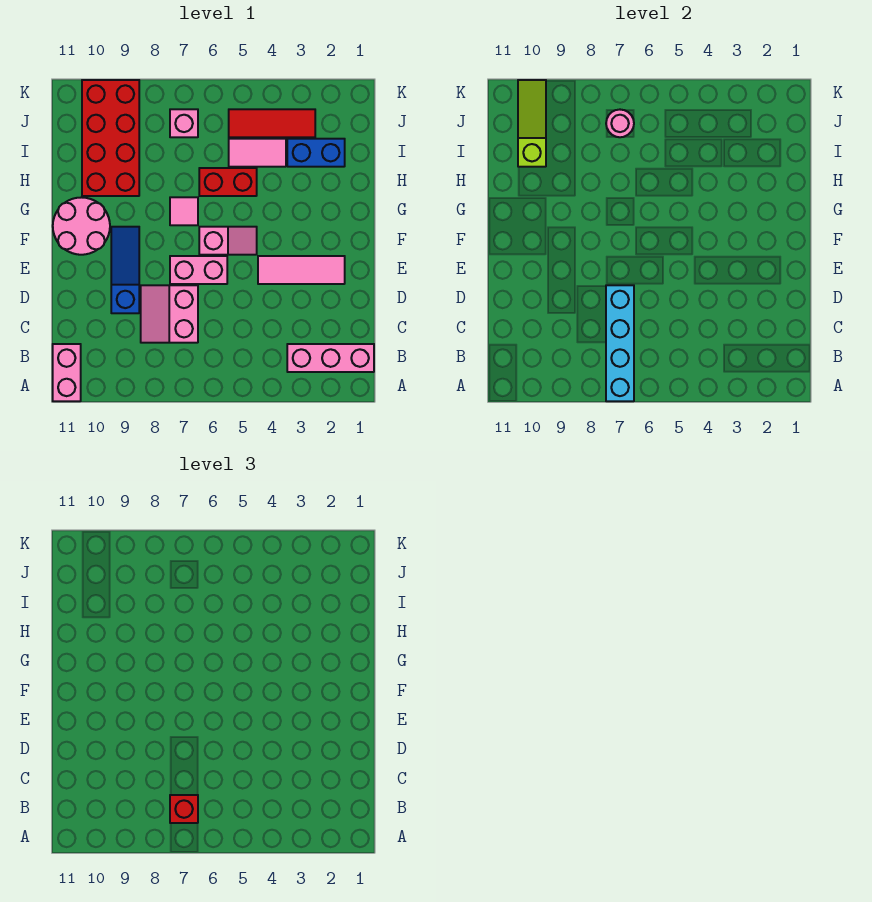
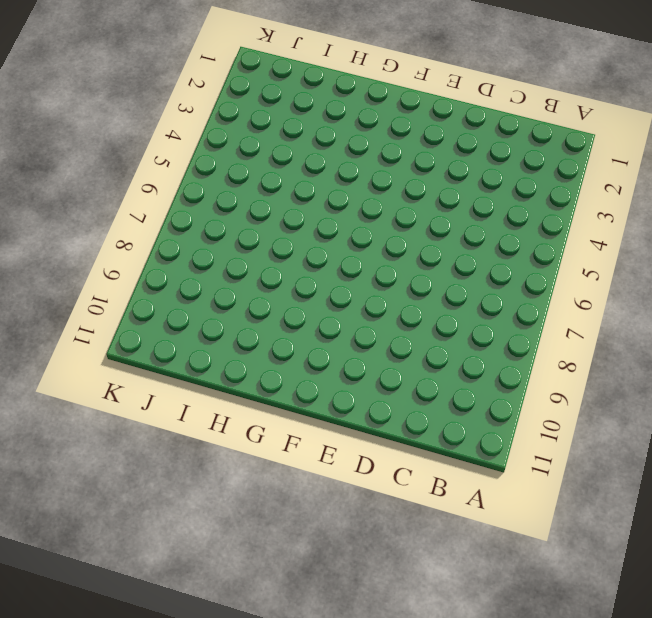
none -> pink brick A11:B11 level 1
none -> pink brick B1:B3 level 1
none -> pink slope C7:D8 level 1 top 7

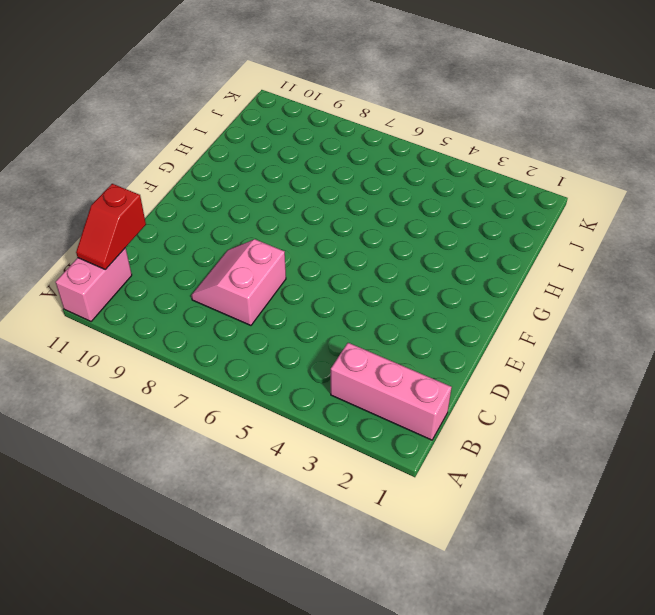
red slope B11:C11 level 2 top C -> none
none -> blue slope D9:F9 level 1 top D
none -> pink tile E2:E4 level 1
none -> pink brick E6:E7 level 1

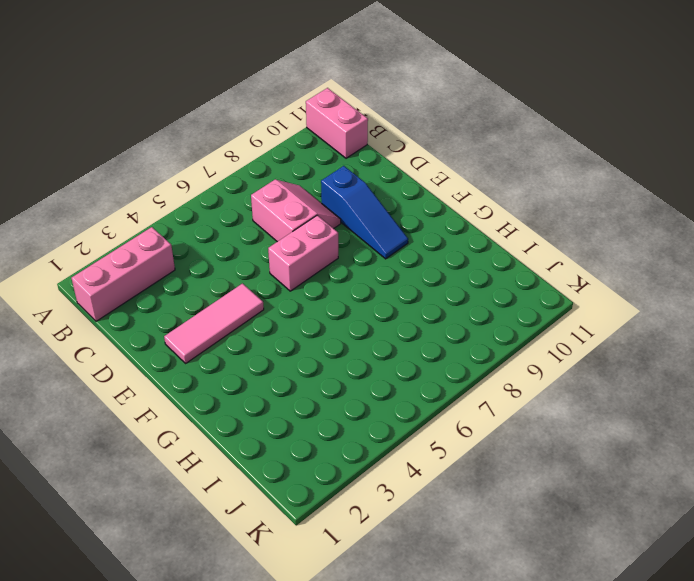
none -> pink slope F5:F6 level 1 top 6
none -> pink round brick F10:G11 level 1
none -> pink tile G7 level 1

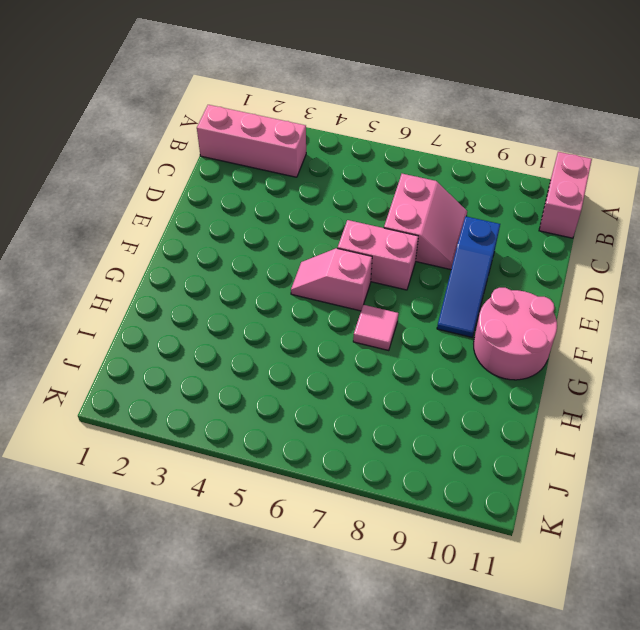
none -> pink tile E2:E4 level 1
none -> red brick H5:H6 level 1
none -> red brick H9:K10 level 1

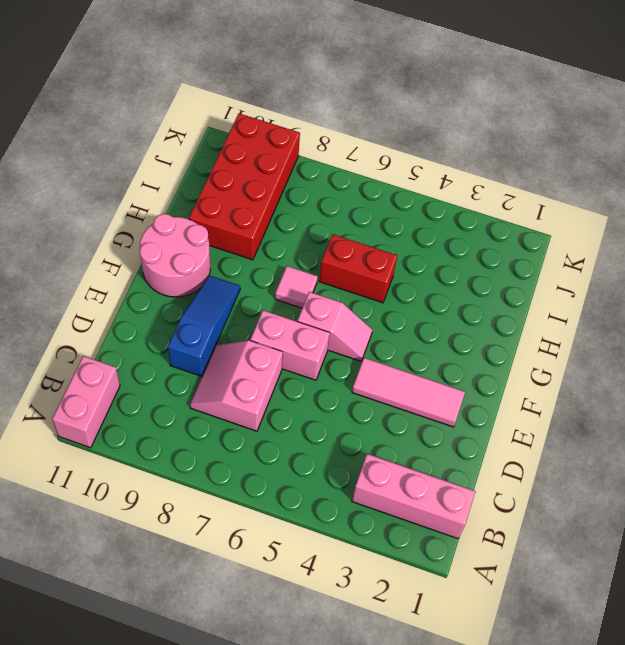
none -> blue brick I2:I3 level 1
none -> pink tile I4:I5 level 1
none -> red tile J3:J5 level 1

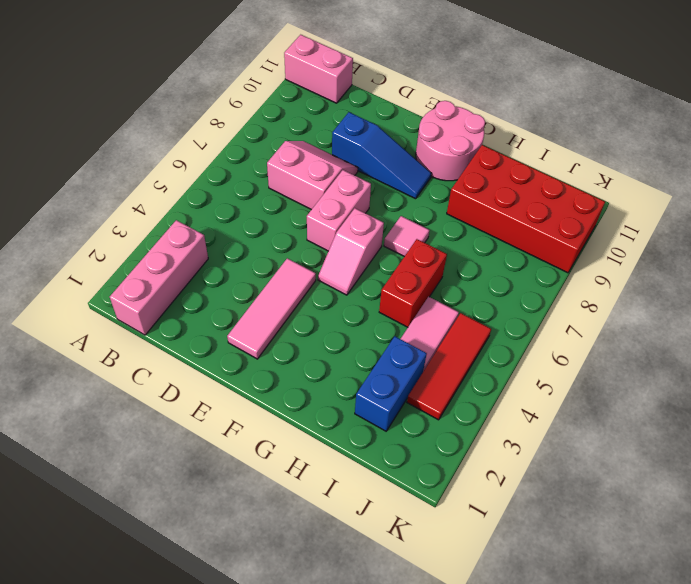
none -> pink brick J7 level 1
none -> cyan brick A7:D7 level 2
none -> lime slope I10:K10 level 2 top I

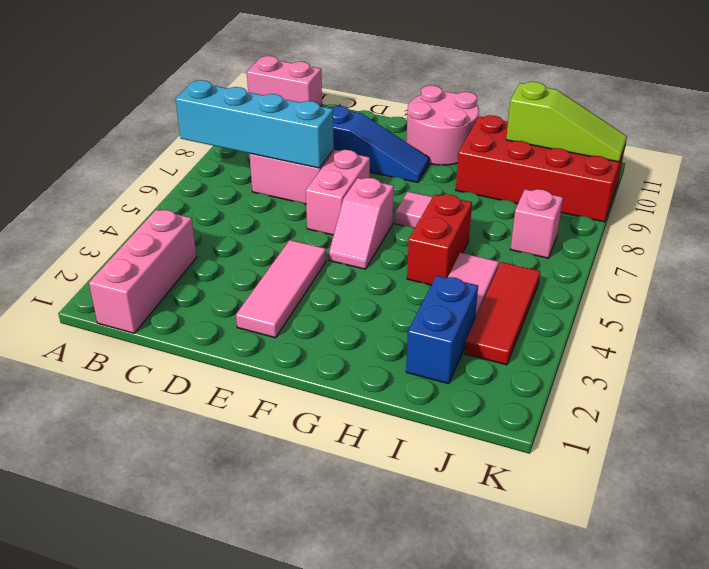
none -> pink round brick J7 level 2
none -> red brick B7 level 3

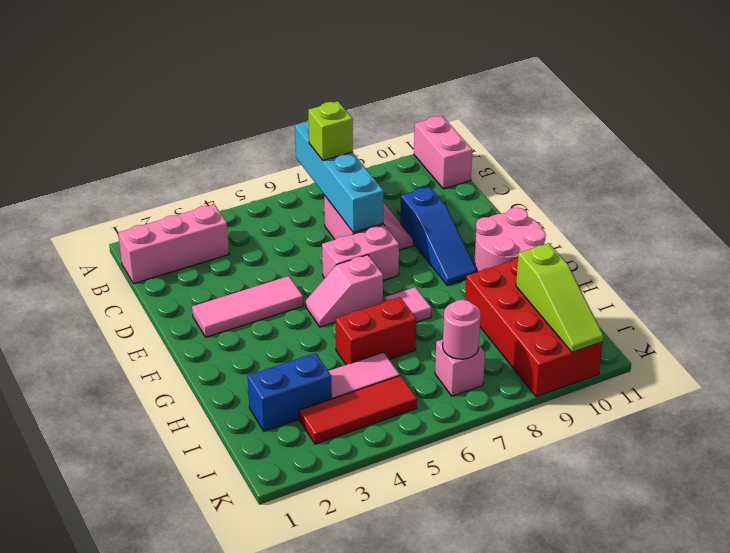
lime brick B7 level 3 -> red brick B7 level 3

